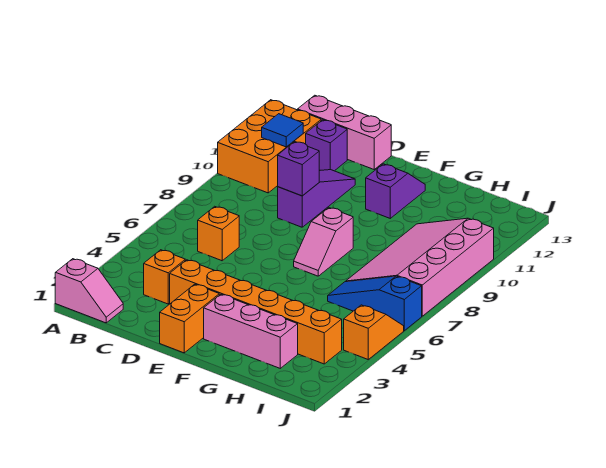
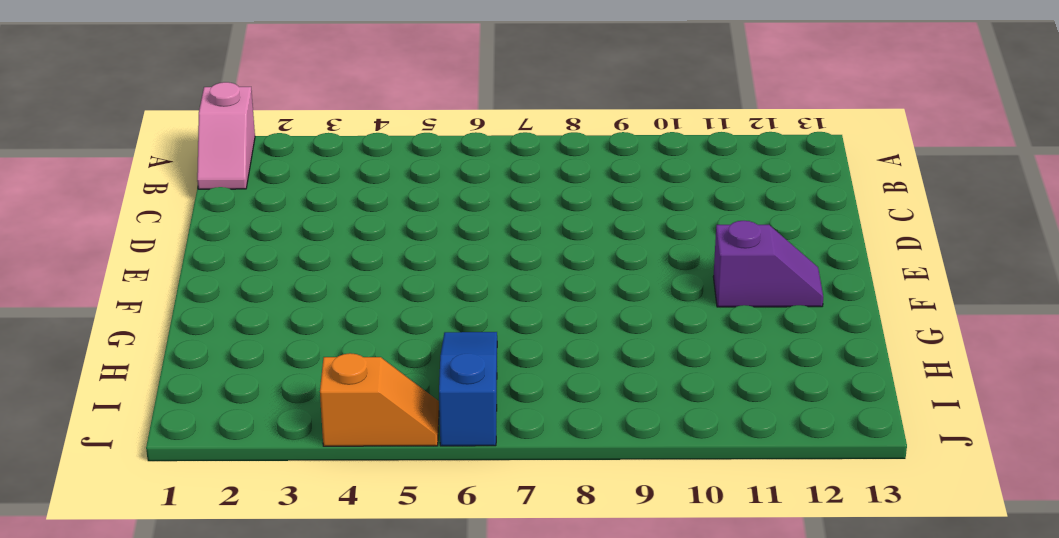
none -> orange brick A10:B12 level 1
none -> pink brick B13:D13 level 1
none -> orange brick C3 level 1

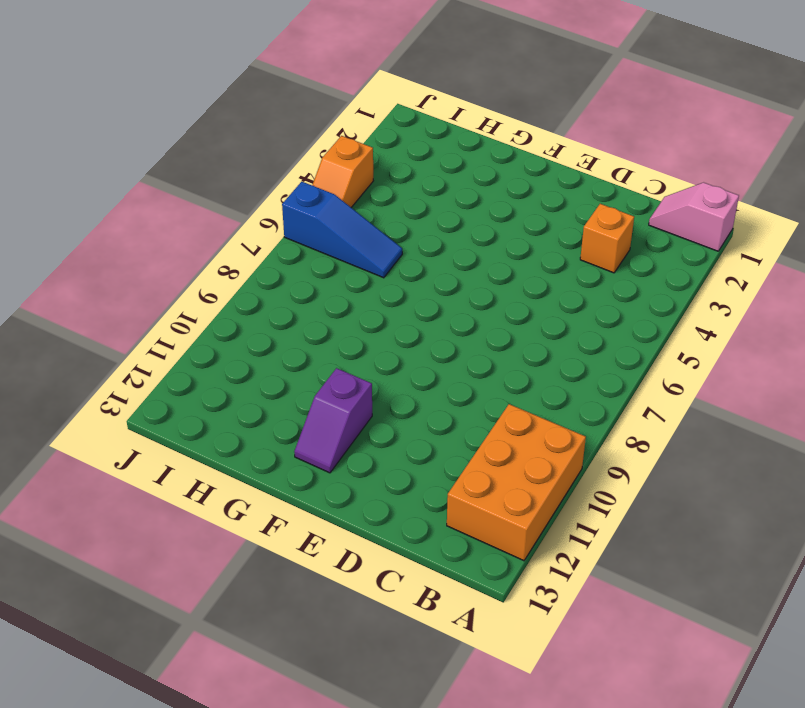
none -> pink brick B13:D13 level 1
none -> orange brick C6 level 1
none -> purple brick C12 level 1

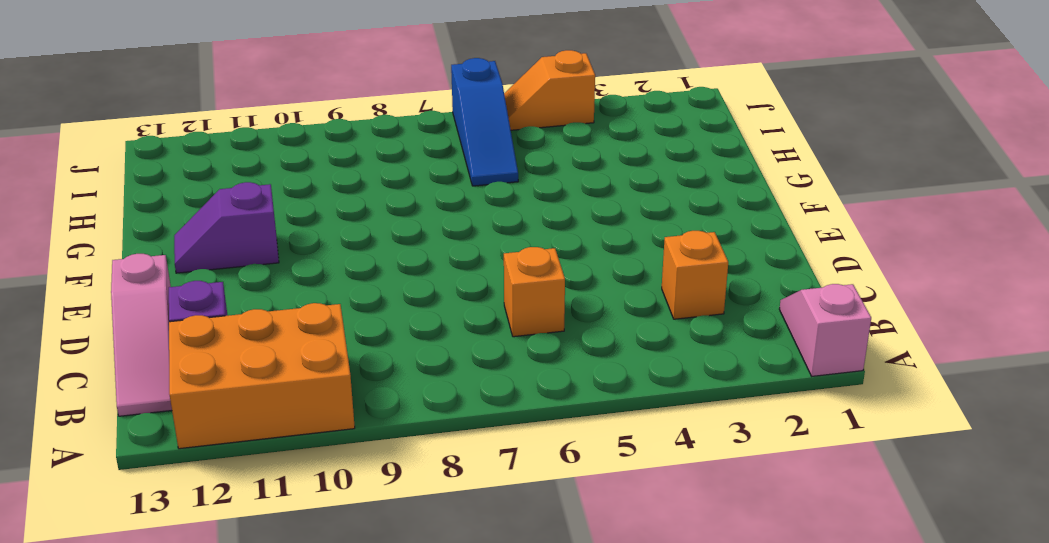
pink slope B13:D13 level 1 top D -> pink brick B13:D13 level 1
none -> orange brick D3:I3 level 1
none -> purple slope D9:D11 level 1 top 9
none -> orange brick E1:E2 level 1

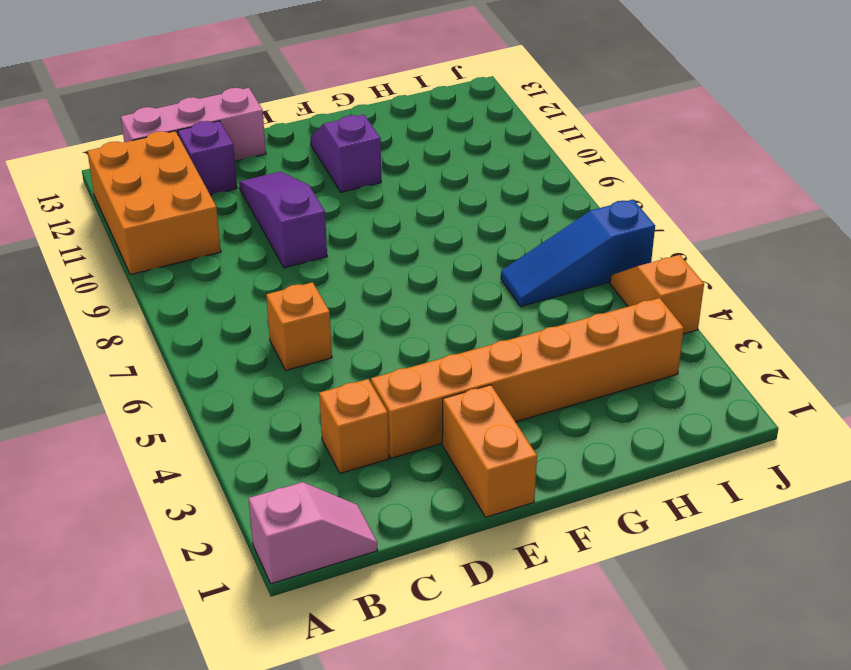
none -> pink brick F2:H2 level 1
none -> pink slope F7:F8 level 1 top 8
none -> pink slope H7:J10 level 1 top J

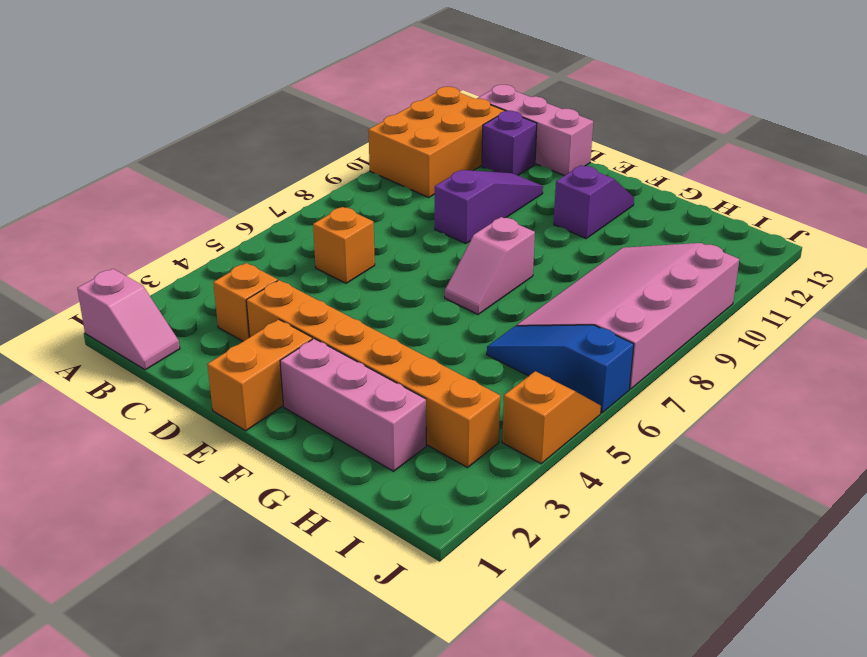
none -> blue tile B11 level 2
none -> purple brick D9 level 2

